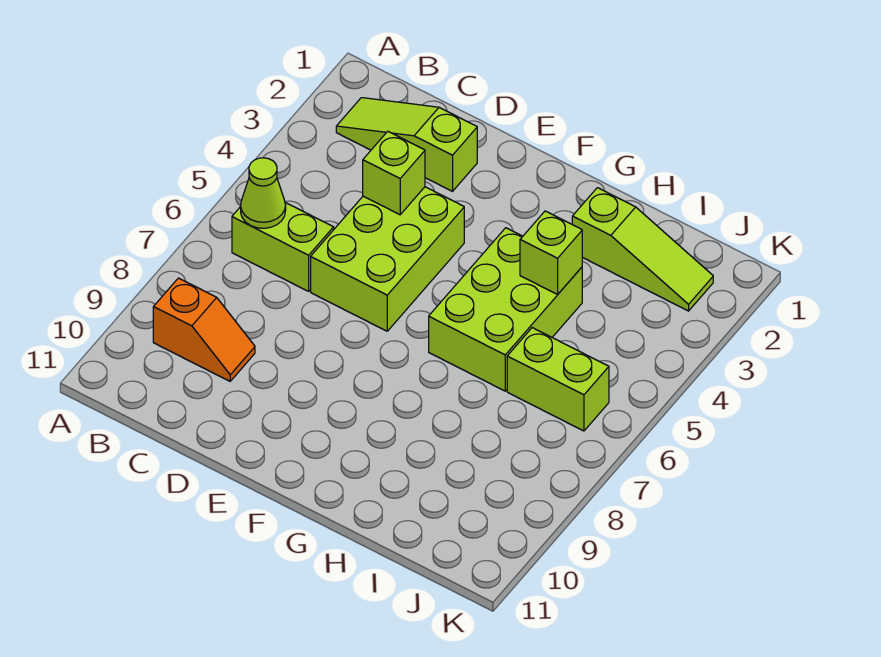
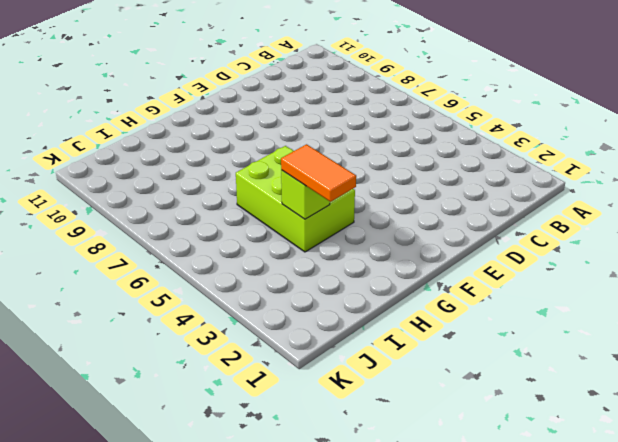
orange tile H3:H4 level 3 -> none
none -> lime slope B2:D2 level 1 top D
none -> lime brick B6:C6 level 1

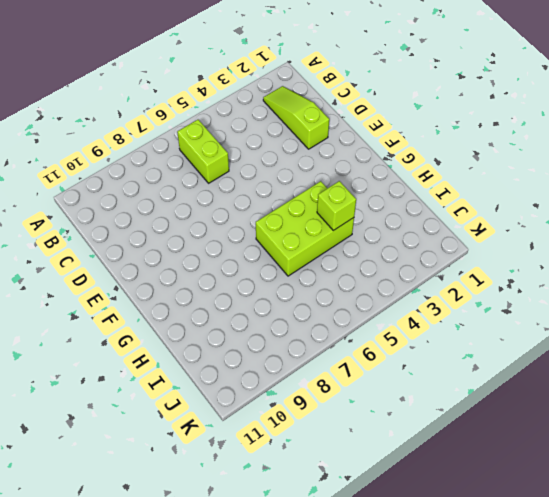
none -> orange slope B9:C9 level 1 top B
none -> lime brick D4:E6 level 1

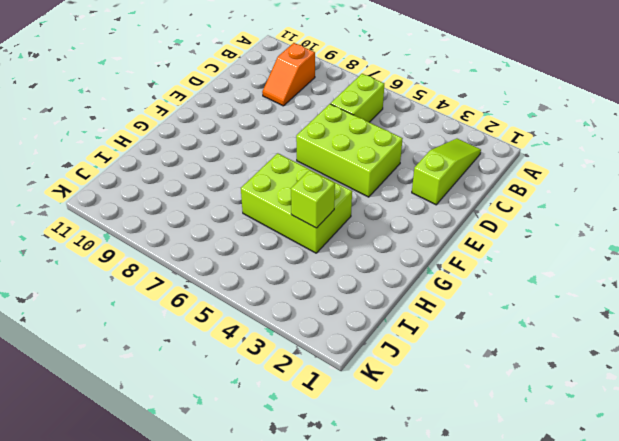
none -> lime slope H2:J2 level 1 top H
none -> lime brick I6:J6 level 1

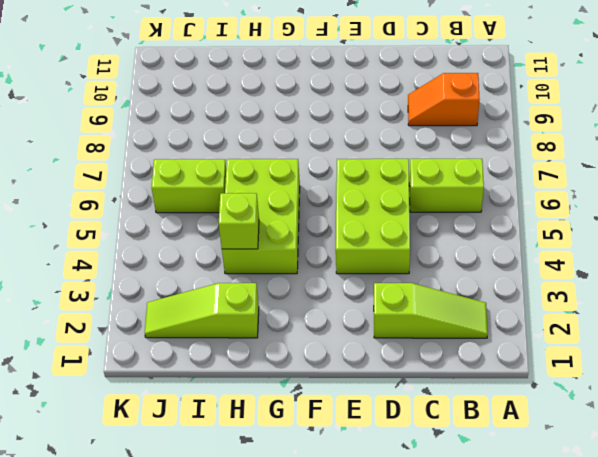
none -> lime cone B6 level 2
none -> lime brick D4 level 2

